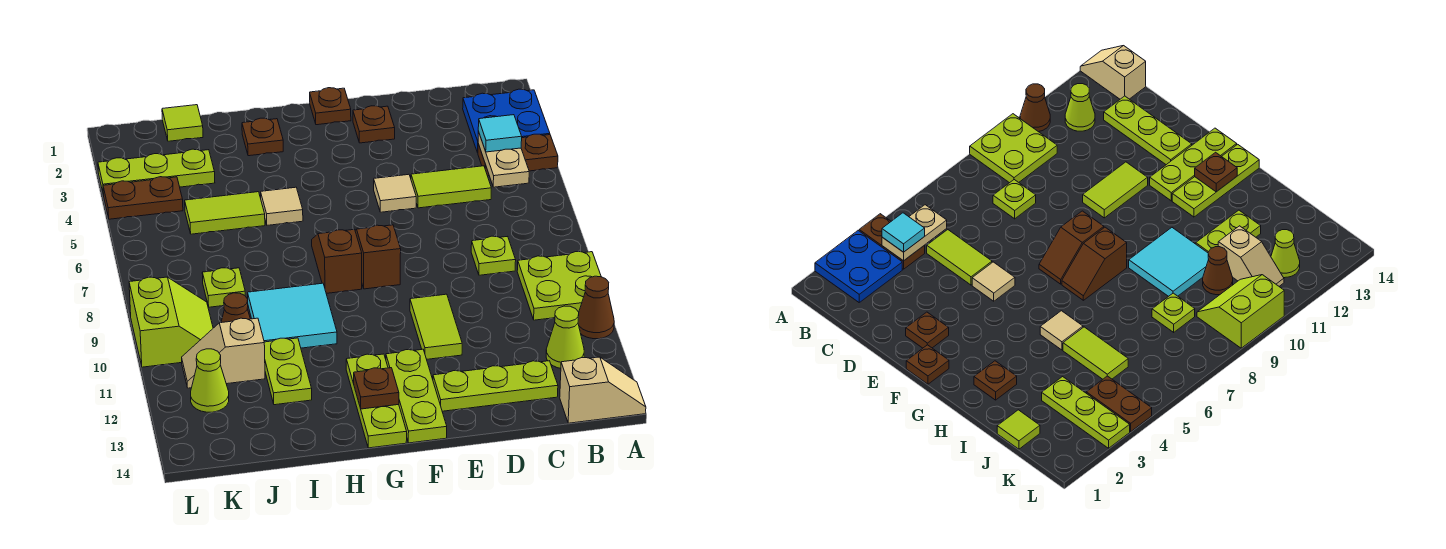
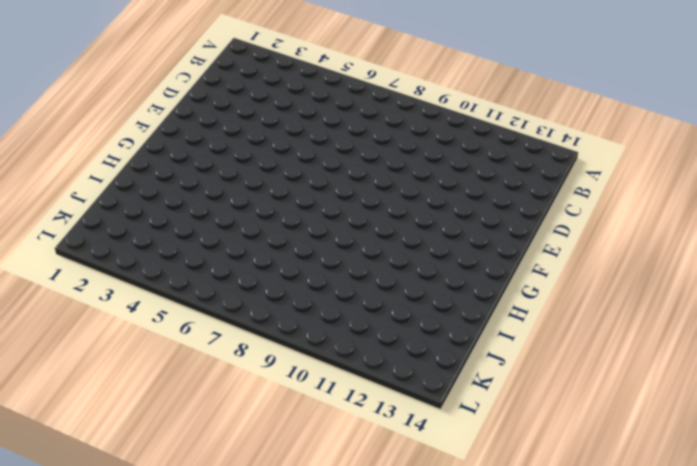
none -> blue plate A2:B3 level 1
none -> brown plate A4:B4 level 1
none -> lime plate A9:B10 level 1
none -> brown cone A11 level 1

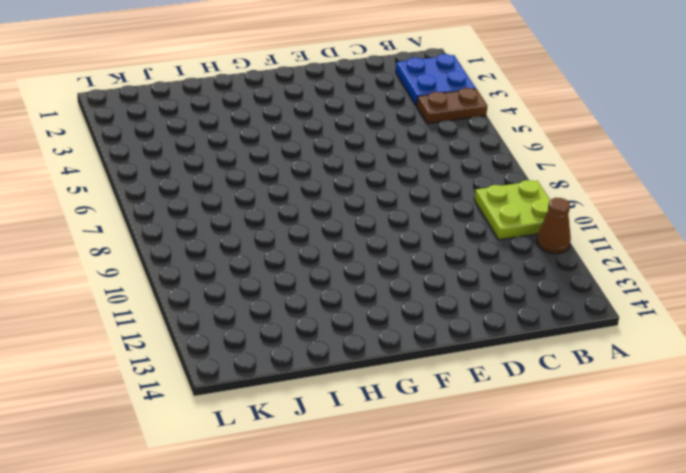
none -> tan slope A14:B14 level 1 top B
none -> lime cone B12 level 1
none -> lime tile C5:D5 level 1
none -> lime plate C8 level 1

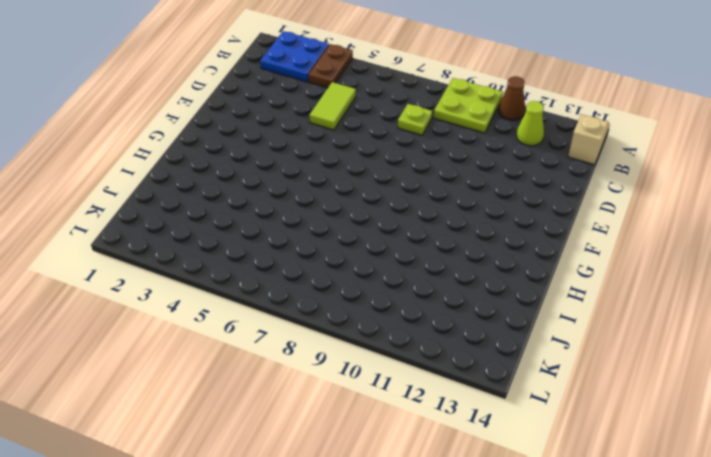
none -> lime plate C13:E13 level 1
none -> brown plate E2 level 1
none -> tan tile E5 level 1
none -> lime tile E10:E11 level 1

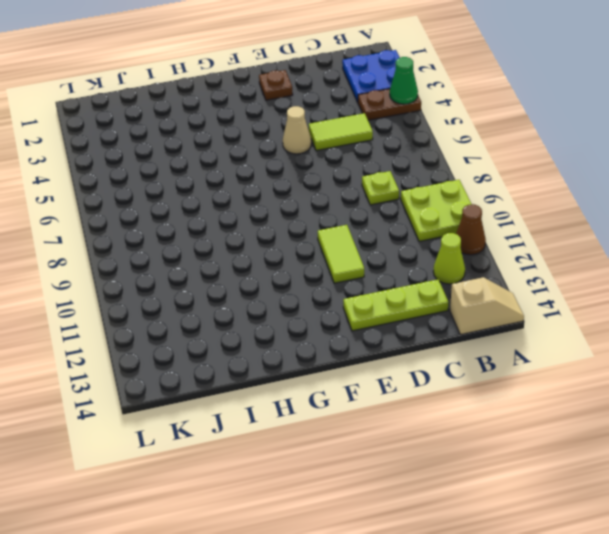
green cone A4 level 2 -> none
tan cone E5 level 1 -> tan tile E5 level 1
none -> brown plate F1 level 1
none -> brown slope F7:F8 level 1 top 8
none -> lime plate F12:F14 level 1
none -> brown slope G7:G8 level 1 top 8

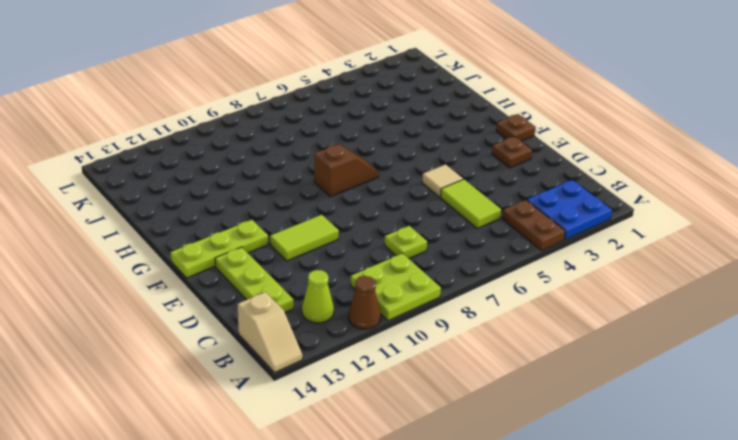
none -> brown slope F7:F8 level 1 top 8
none -> lime plate G12:G14 level 1
none -> brown plate H2 level 1
none -> tan tile H5 level 1

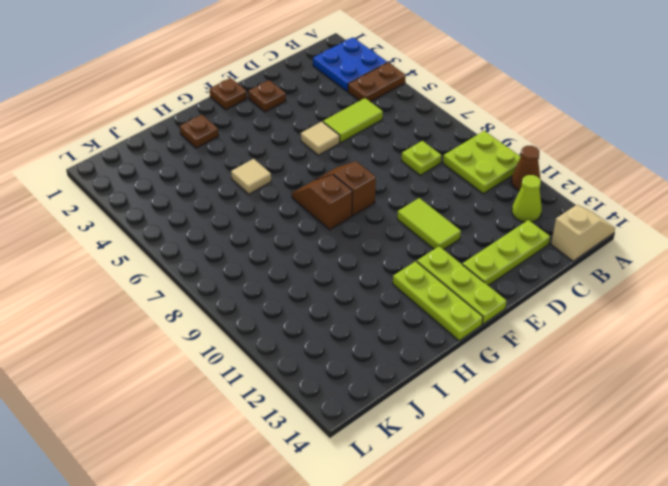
none -> cyan tile H9:I10 level 1
none -> lime tile I5:J5 level 1
none -> lime plate I11:I12 level 1
none -> lime tile J1 level 1

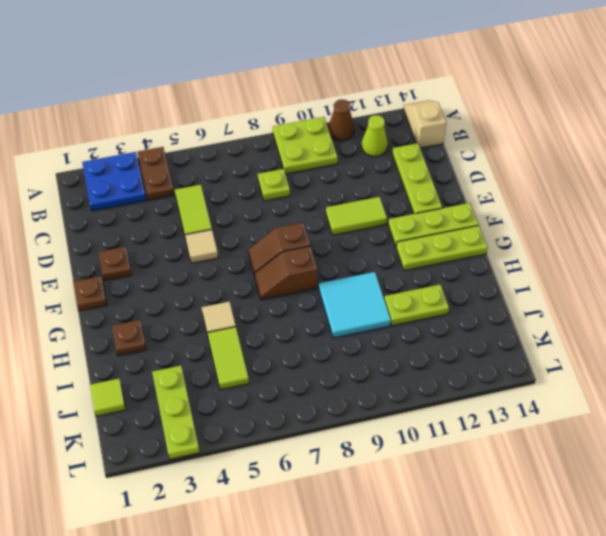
none -> lime plate J8 level 1
none -> brown cone J10 level 1
none -> tan slope J11:K11 level 1 top J
none -> brown plate K4:L4 level 1

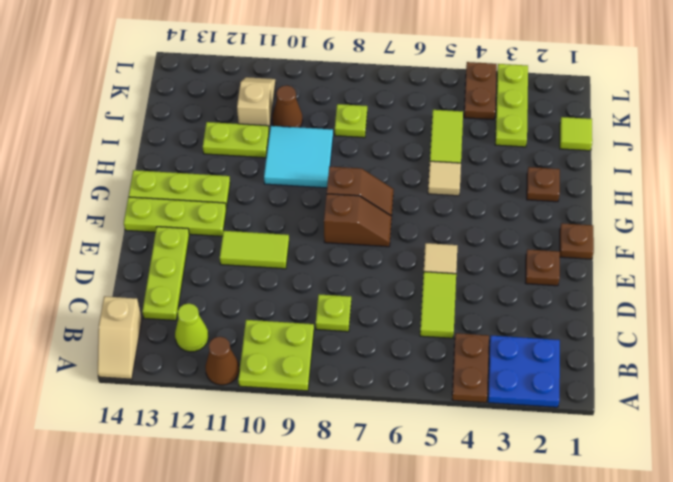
none -> lime slope K9:L10 level 1 top L
none -> lime cone K12 level 1
none -> tan plate B4:B5 level 2
none -> brown plate G13 level 2

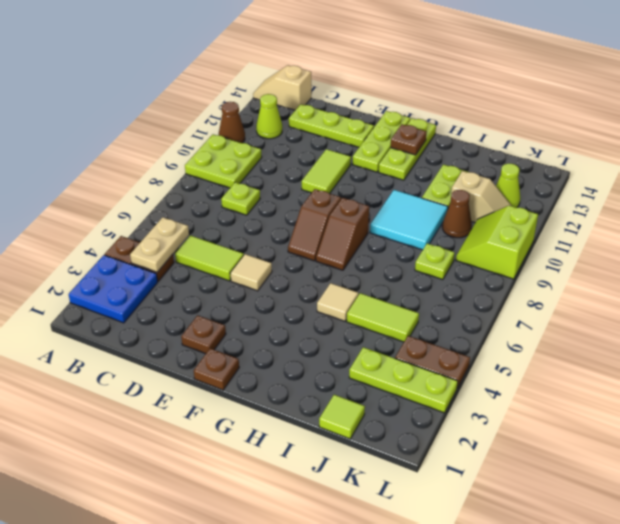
none -> brown plate H2 level 1
none -> cyan tile B4 level 3

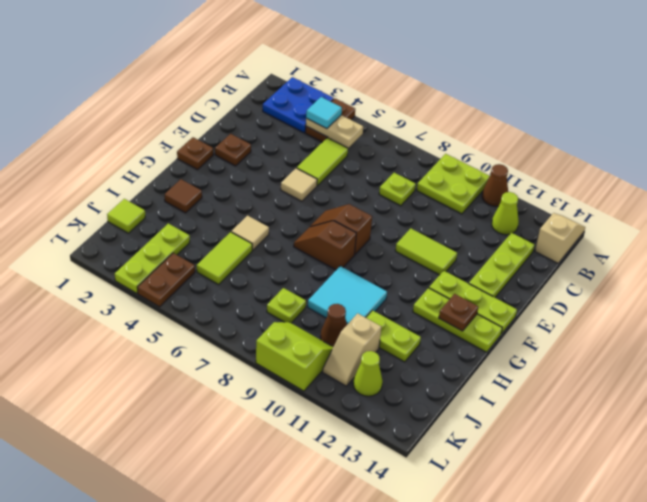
brown tile H2 level 1 -> brown plate H2 level 1

